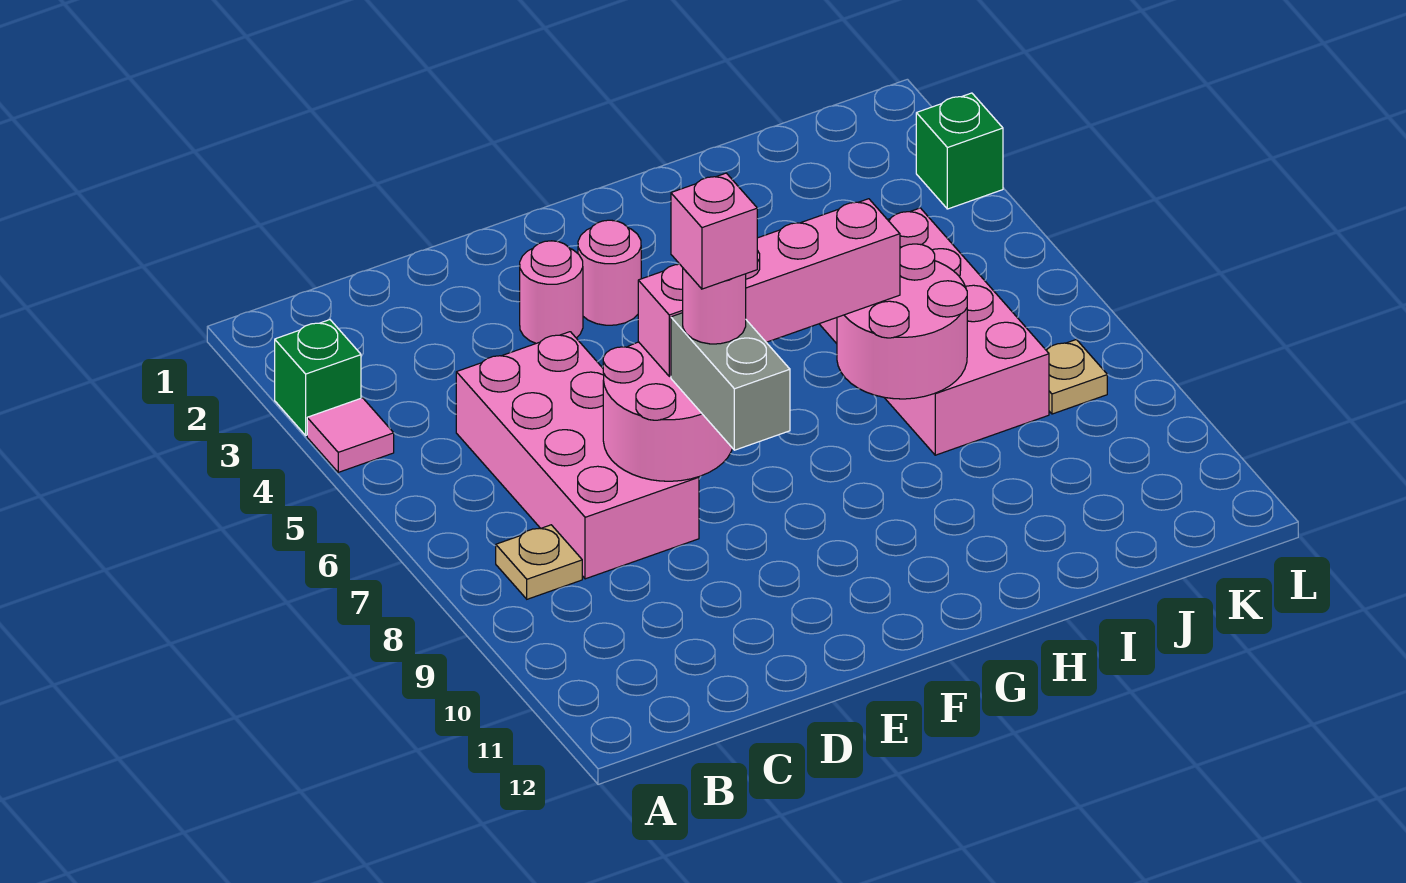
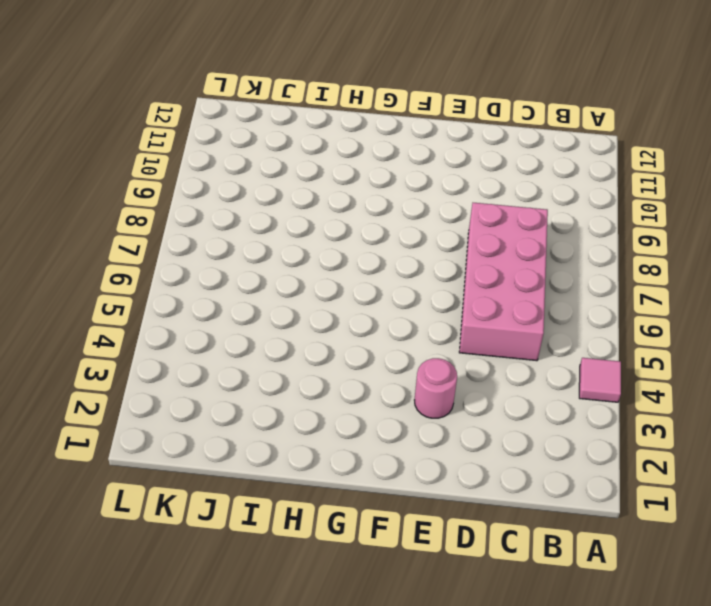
none -> green brick A3 level 1
none -> tan plate B8 level 1
none -> pink round brick F3 level 1

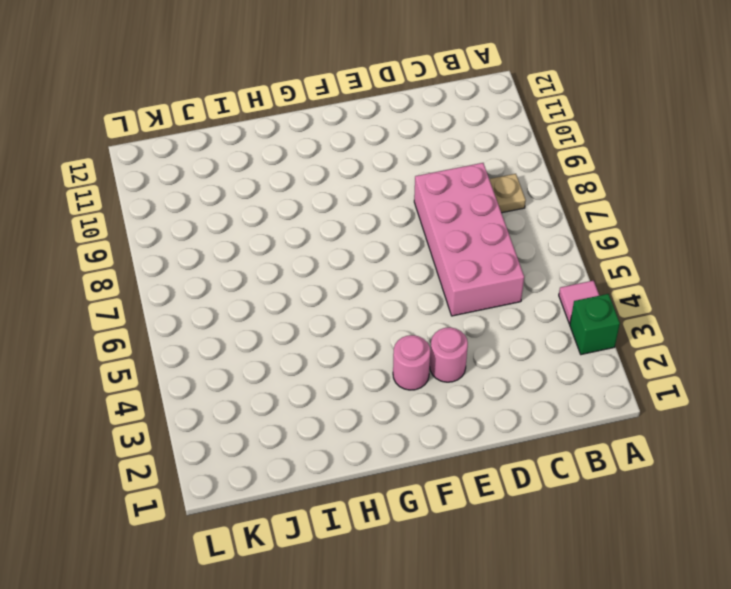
none -> pink brick I5:J8 level 1
none -> tan plate K8 level 1
none -> green brick L3 level 1

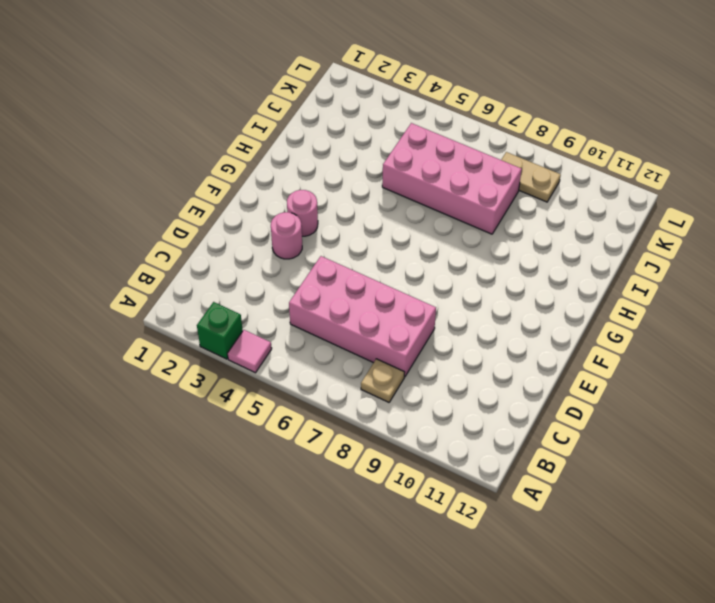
tan plate K8:K9 level 1 -> tan plate K8 level 1
none -> green brick L3 level 1
none -> pink round brick D7:E8 level 2
none -> pink round brick H7:I8 level 2

